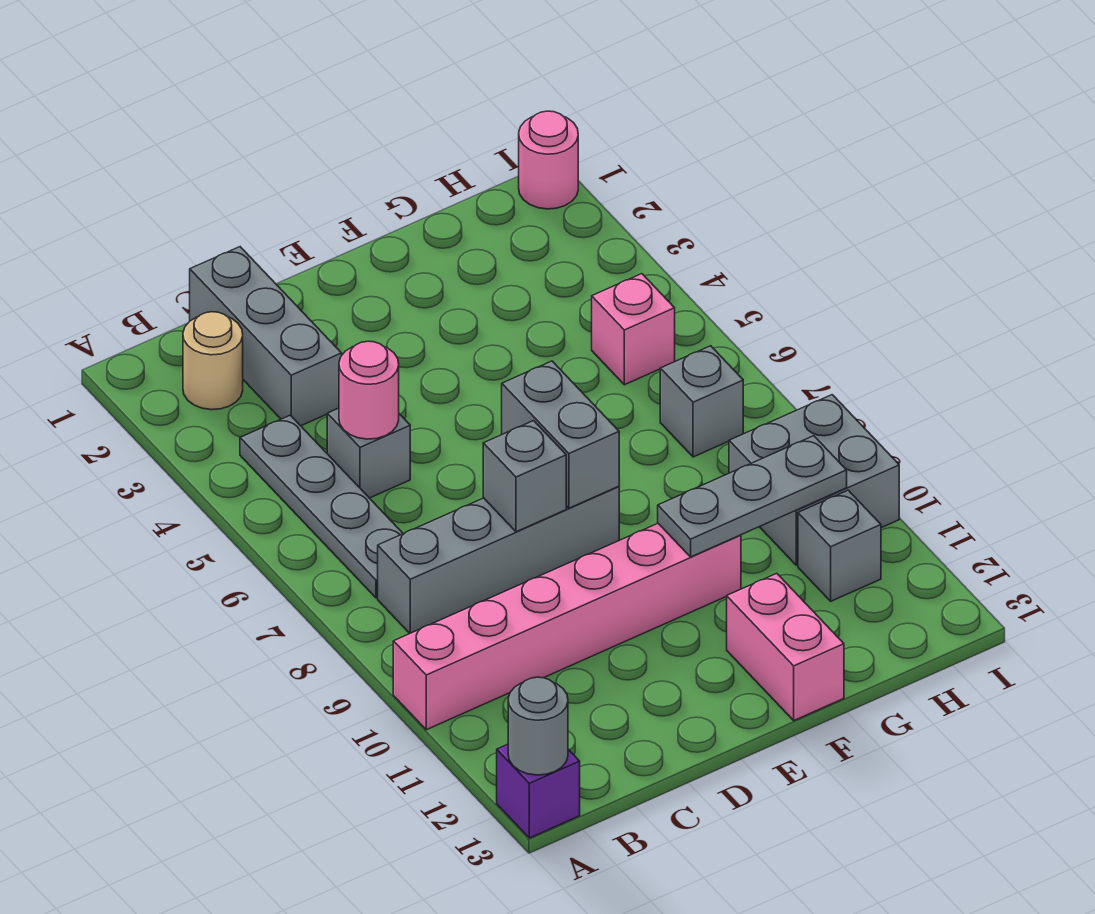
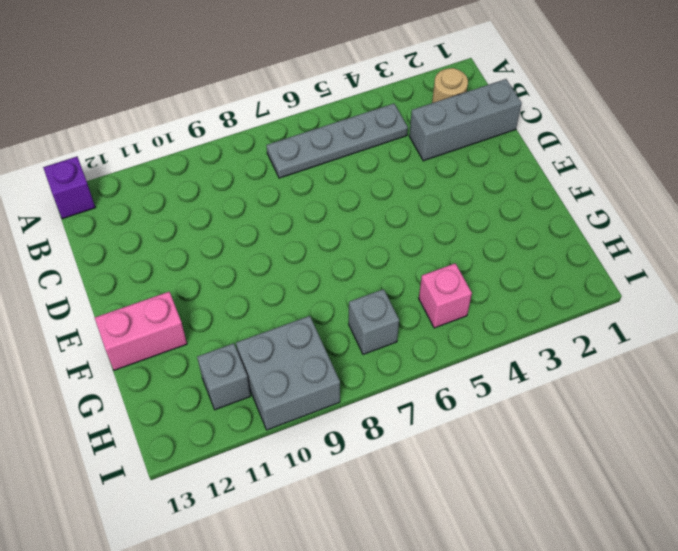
none -> pink brick A10:F10 level 1
none -> grey brick B8:E8 level 1
none -> grey brick C5 level 1

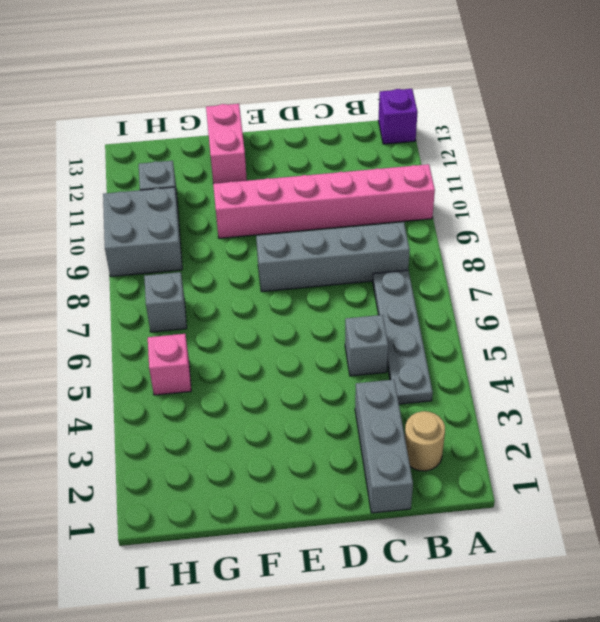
none -> pink round brick I1 level 1
none -> grey round brick A13 level 2
none -> pink round brick C5 level 2

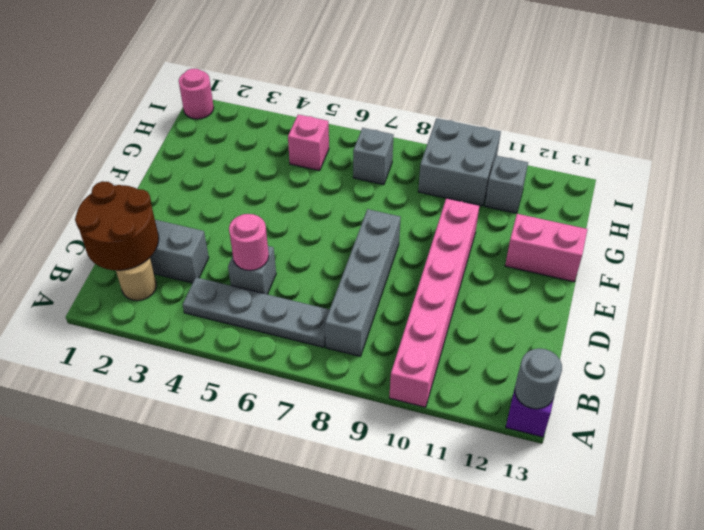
brown round brick B1:C2 level 2 -> none
none -> grey brick D8 level 2
none -> grey brick E7:E8 level 2
none -> grey plate F10:H10 level 2

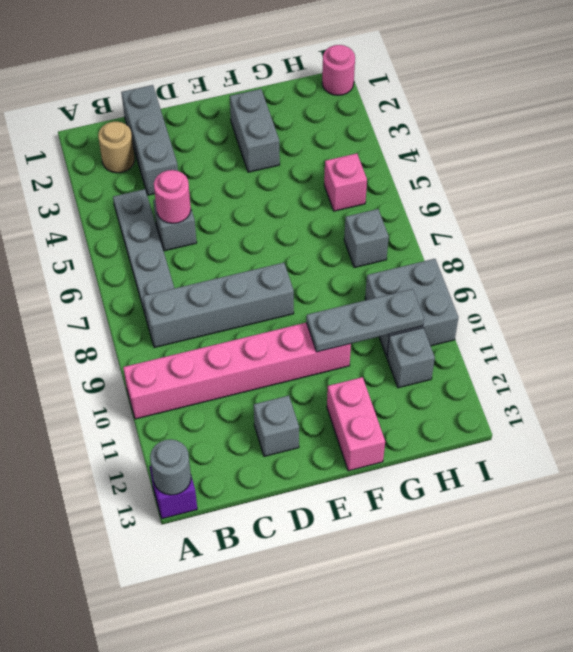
grey brick D12 level 1 -> grey brick D8 level 2
grey brick F2:F3 level 1 -> grey brick E7:E8 level 2

